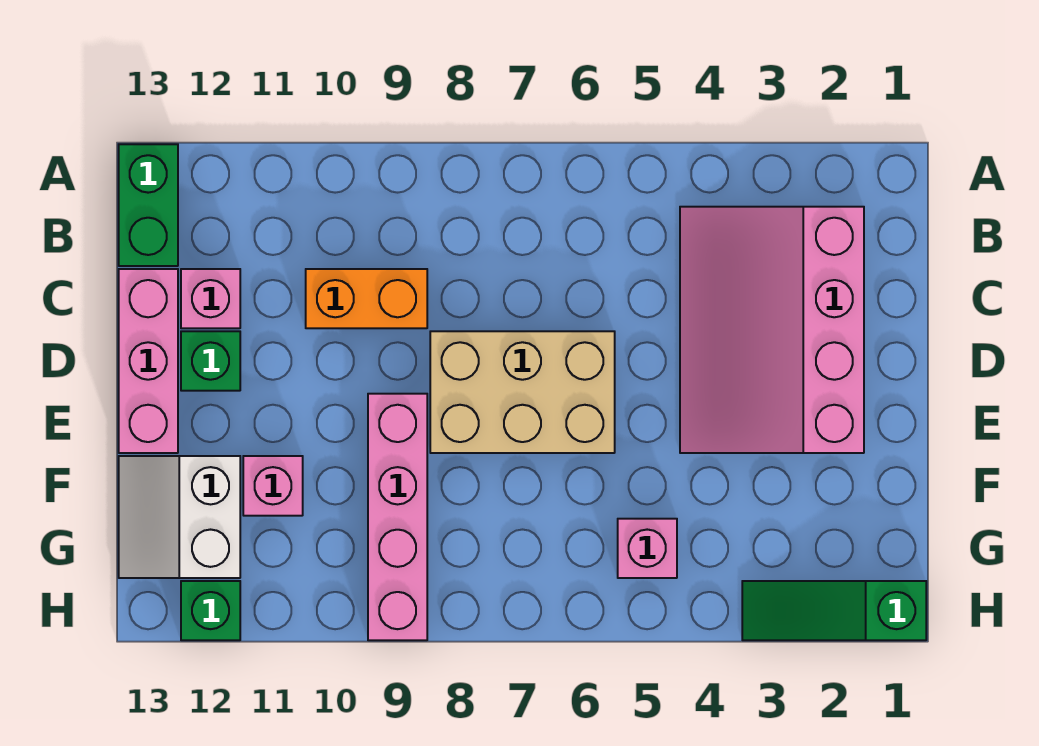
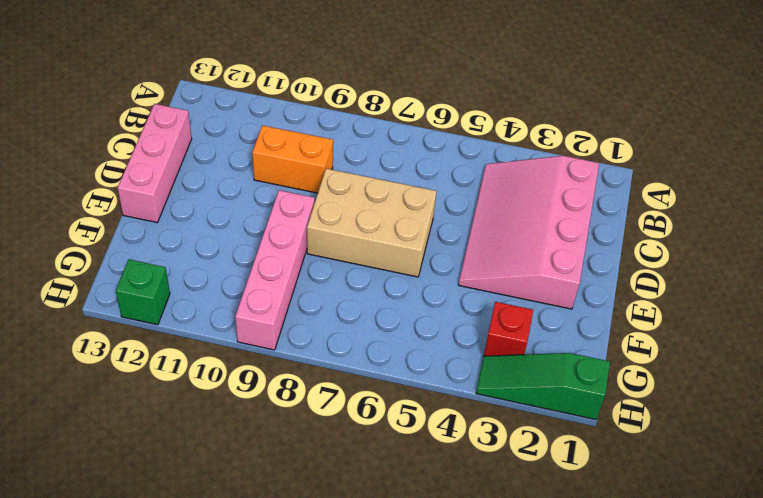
red brick G3 level 1 -> none
none -> green brick A13:B13 level 1
none -> pink brick C12 level 1
none -> green brick D12 level 1

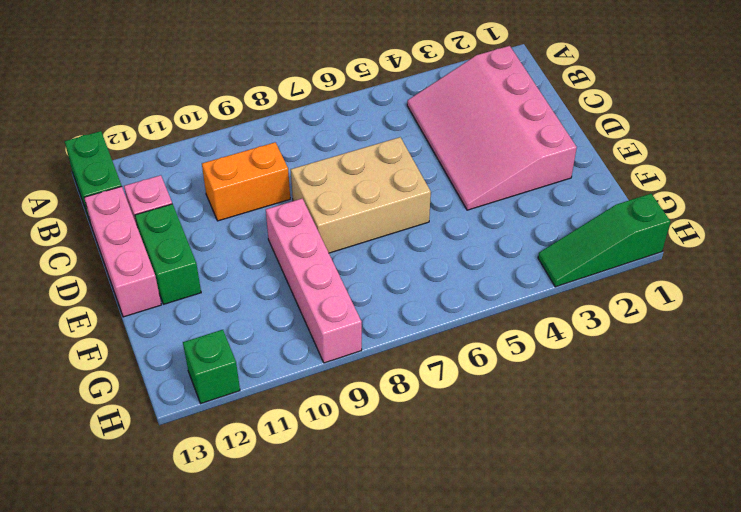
green brick D12:E12 level 1 -> green brick D12 level 1
none -> pink brick F11 level 1
none -> white slope F12:G13 level 1 top 12
none -> pink brick G5 level 1

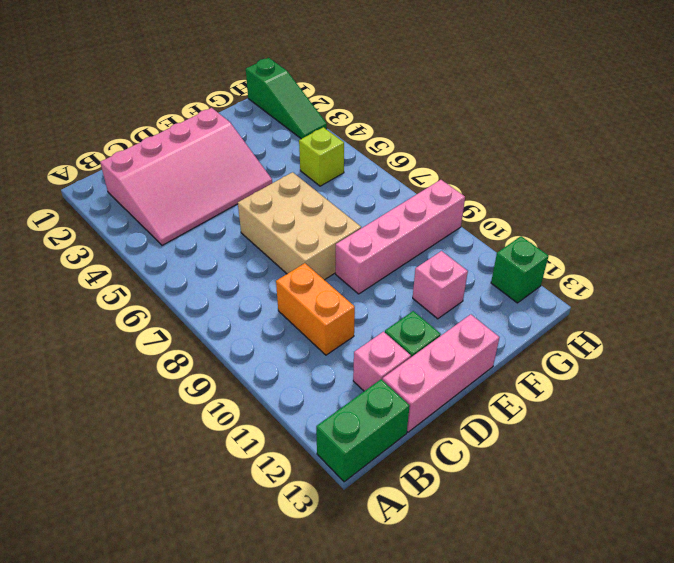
lime brick G5 level 1 -> pink brick G5 level 1
none -> white slope F12:G13 level 1 top 12

